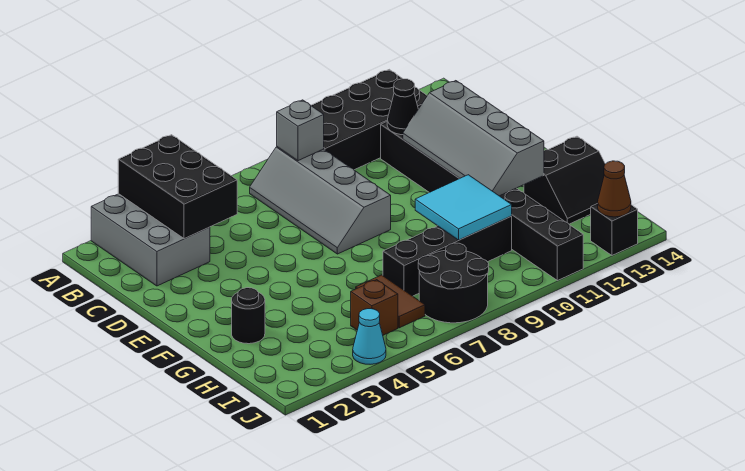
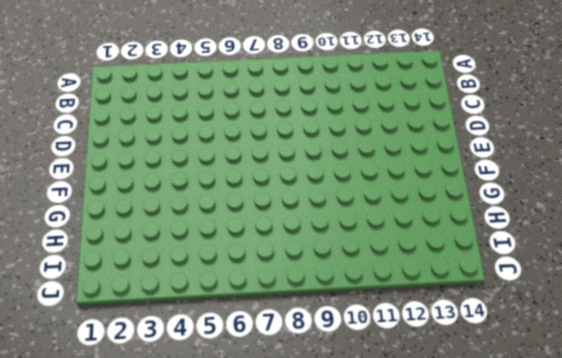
none -> grey brick A2:C3 level 1
none -> black brick A9:B12 level 1
none -> grey slope B7:E8 level 1 top 8

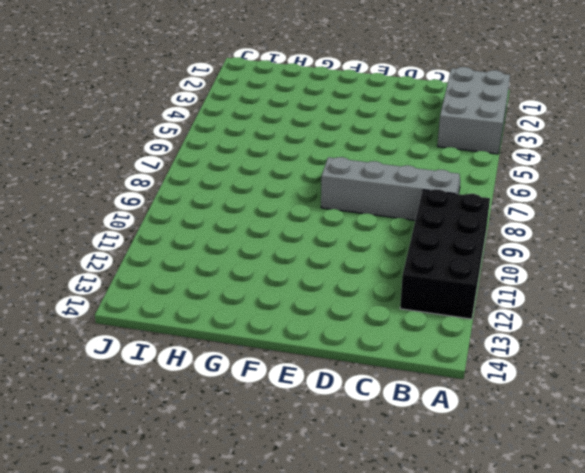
grey brick A2:B4 level 1 -> grey brick A2:C3 level 1
none -> black brick C11:J11 level 1
none -> black round brick G2 level 1
none -> black slope G13:H14 level 1 top G

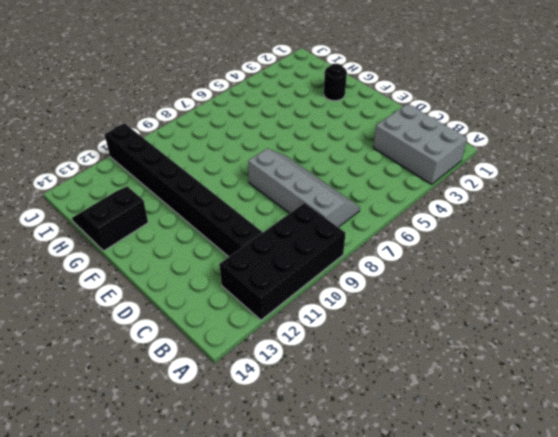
none -> brown tile H6:I6 level 1
none -> black brick H7:H10 level 1
none -> brown brick I5 level 1

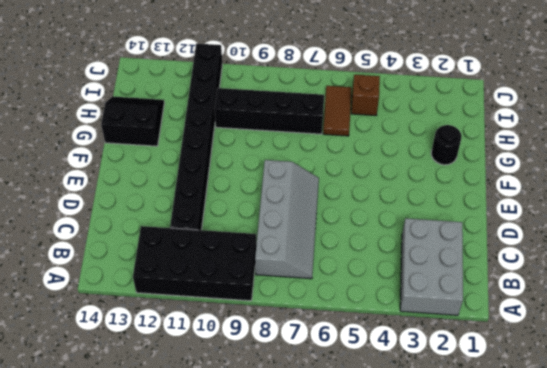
none -> black round brick I7:J8 level 1
none -> cyan cone J4 level 1
none -> black brick J13 level 1

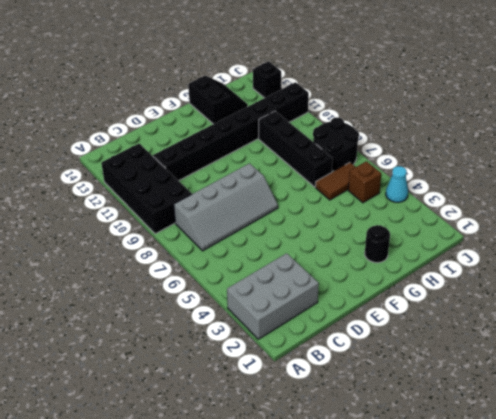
none -> black brick A3:C4 level 2
none -> grey brick B8 level 2
none -> black cone C11 level 2

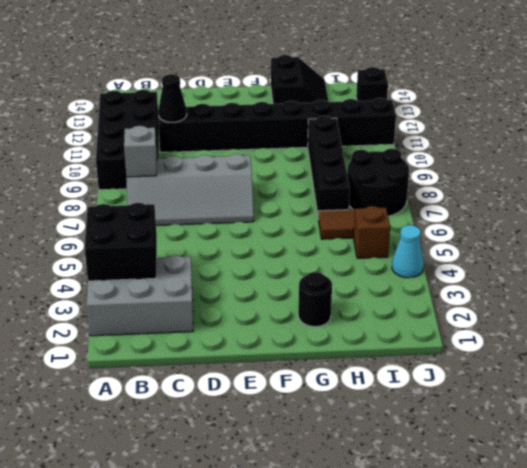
black brick A3:B4 level 2 -> black brick A3:C4 level 2
none -> grey slope D11:G12 level 2 top 12
none -> cyan tile G9:H10 level 2
none -> brown cone J13 level 2

